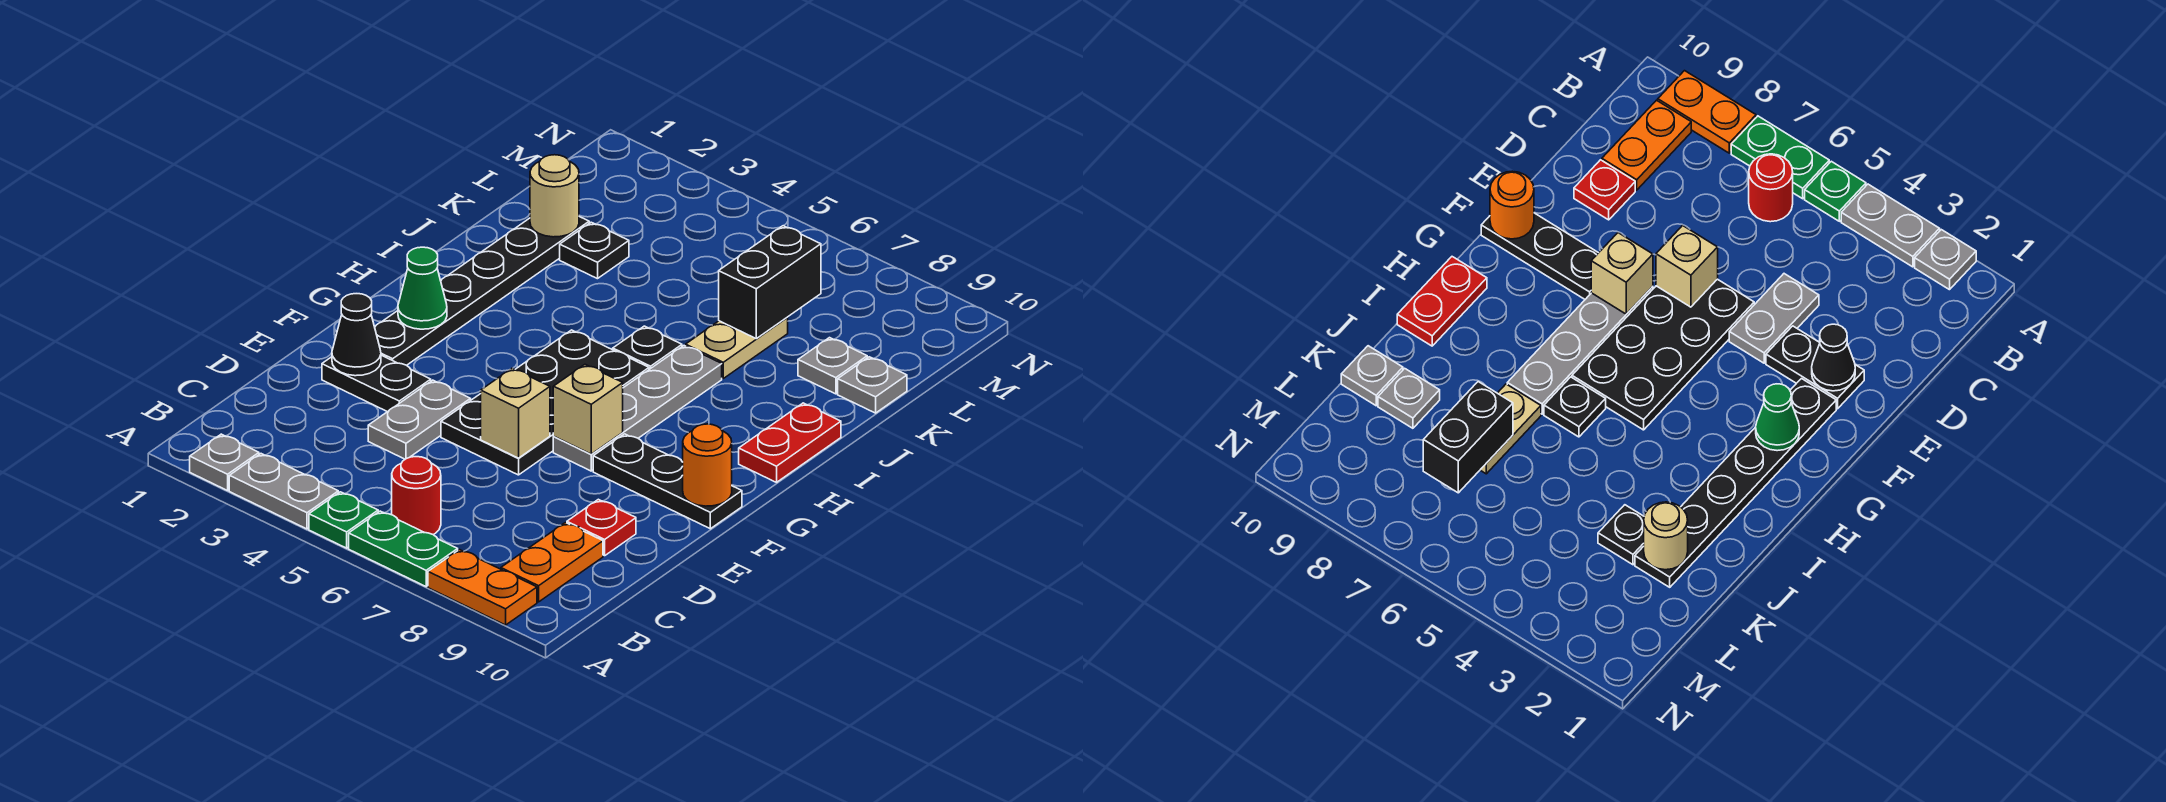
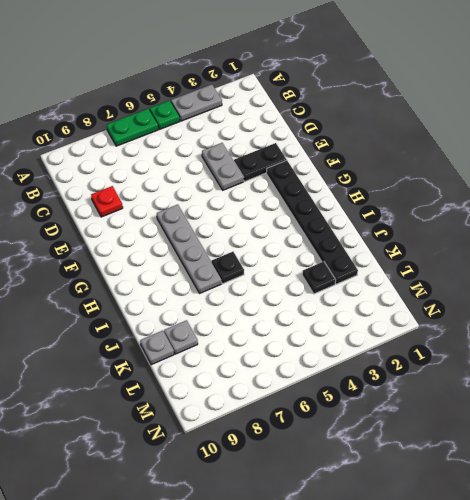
none -> grey plate A2 level 1
none -> orange plate A8:A9 level 1
none -> red round brick B6 level 1

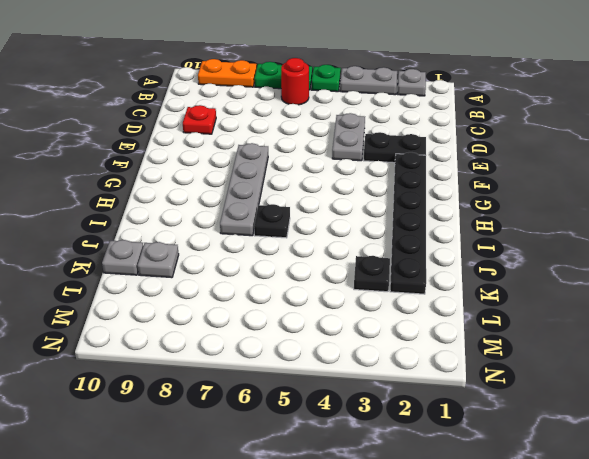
none -> orange plate B9:C9 level 1
none -> black plate E5:H6 level 1
none -> black plate F8:F10 level 1

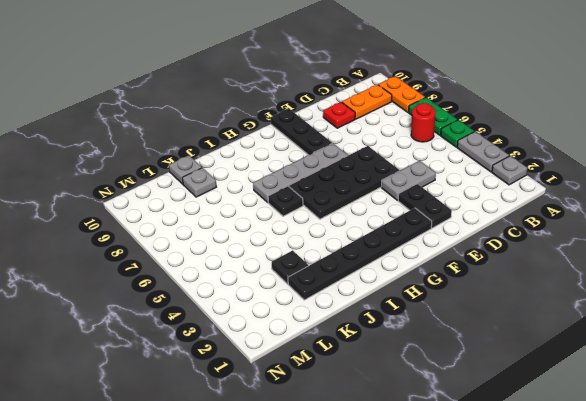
none -> red plate H10:I10 level 1
none -> tan plate J7:K7 level 1
none -> black cone E2 level 2

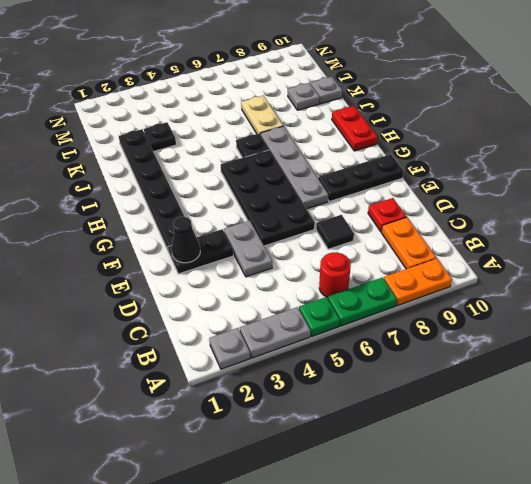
black tile D7 level 1 -> none
none -> tan brick E6 level 2
none -> tan brick F7 level 2
none -> orange round brick F10 level 2

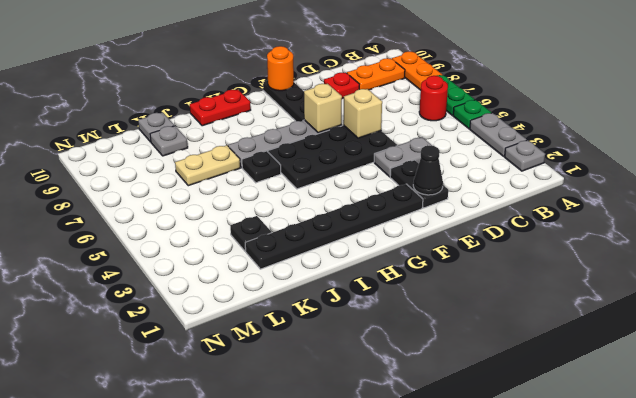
none -> green cone G2 level 2
none -> tan round brick K2 level 2
none -> black brick K7:L7 level 2

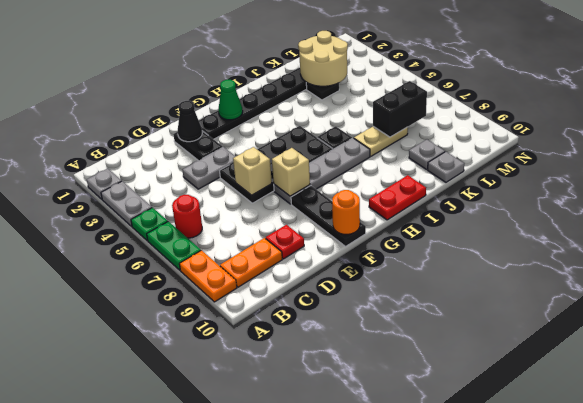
tan round brick K2:L3 level 2 -> tan round brick K2 level 2

